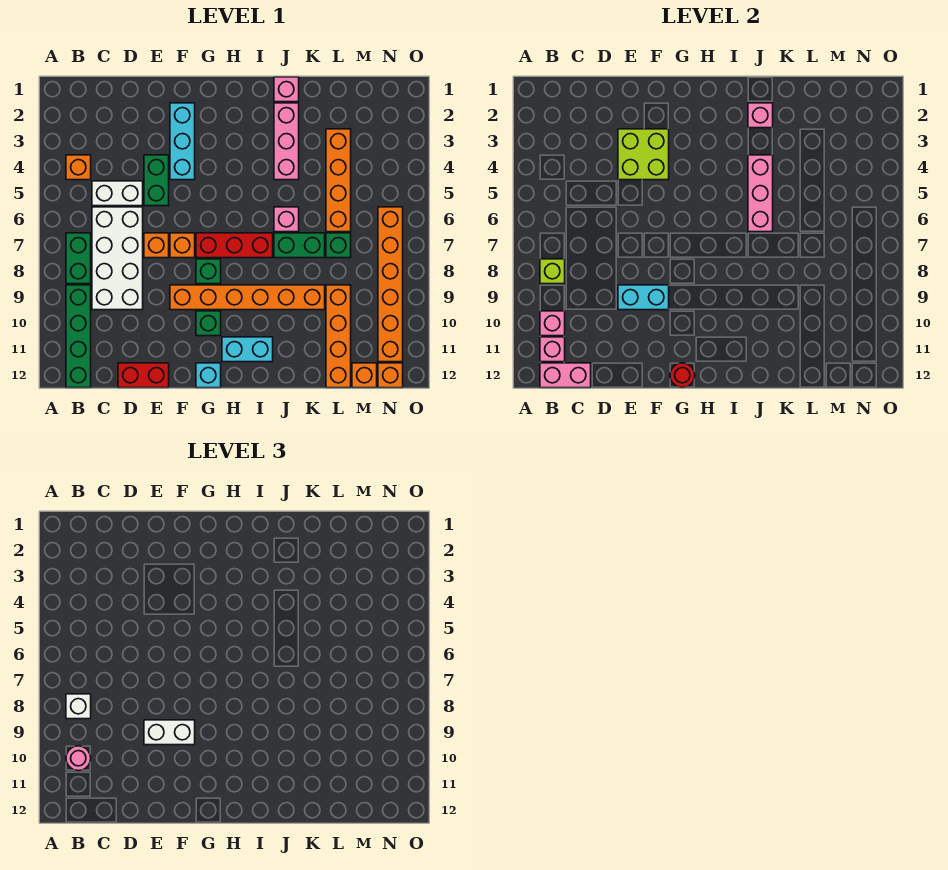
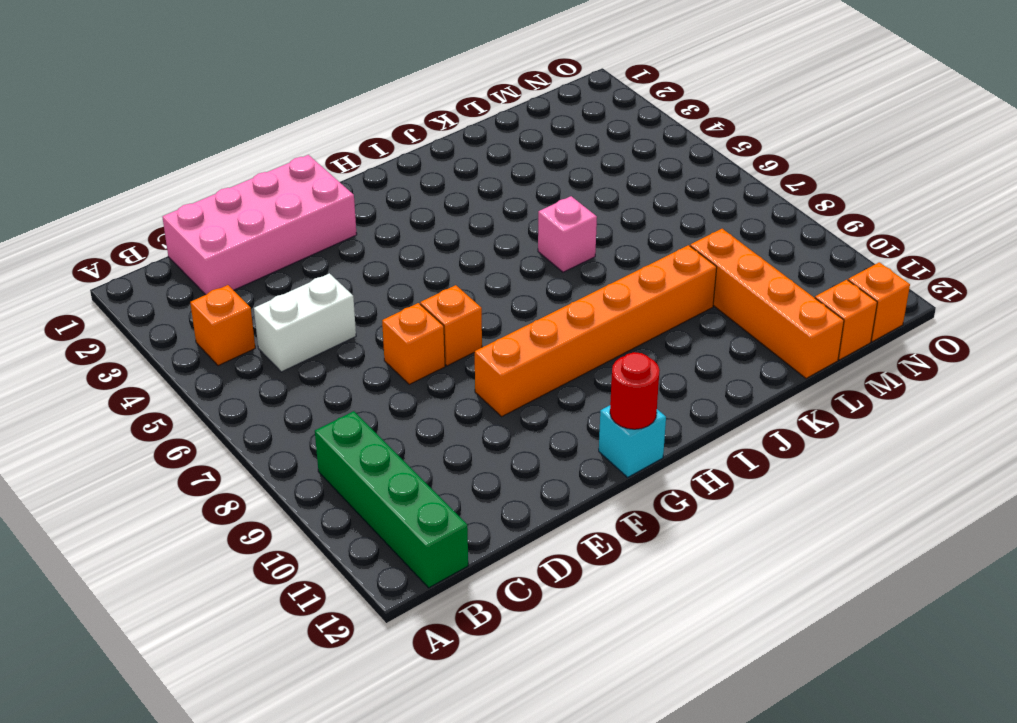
pink brick C1:F2 level 1 -> cyan brick F2:F4 level 1
none -> green brick B7:B8 level 1
none -> white brick C6:D9 level 1
none -> red brick D12:E12 level 1
none -> green brick E4:E5 level 1

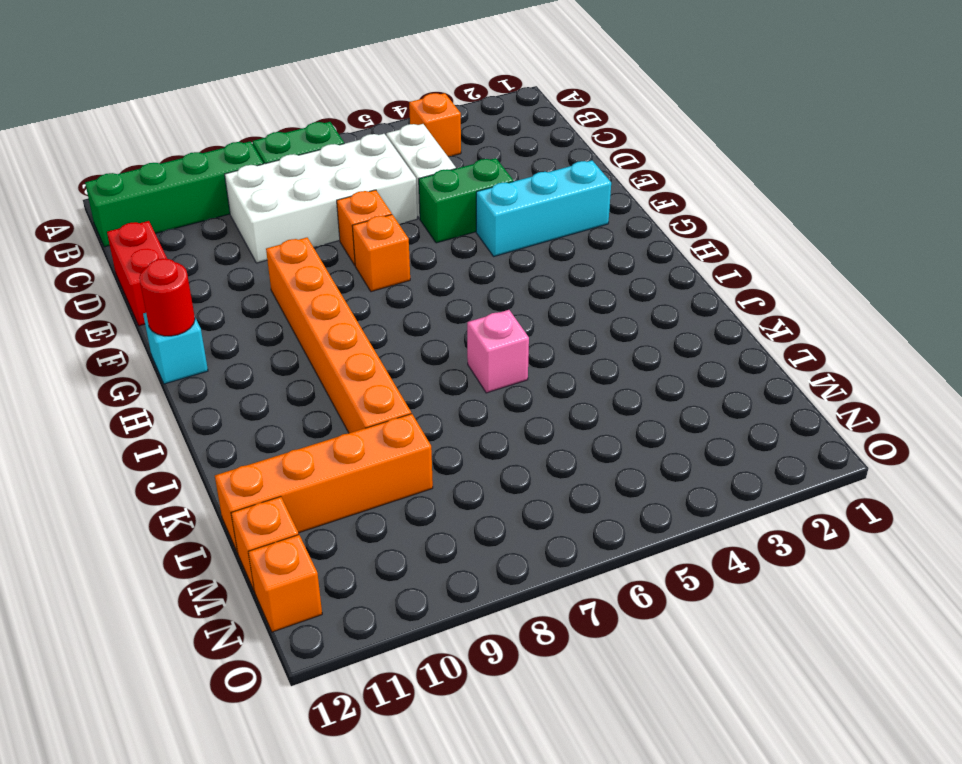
none -> red brick G7:I7 level 1
none -> green brick G8 level 1
none -> green brick G10 level 1
none -> cyan brick H11:I11 level 1

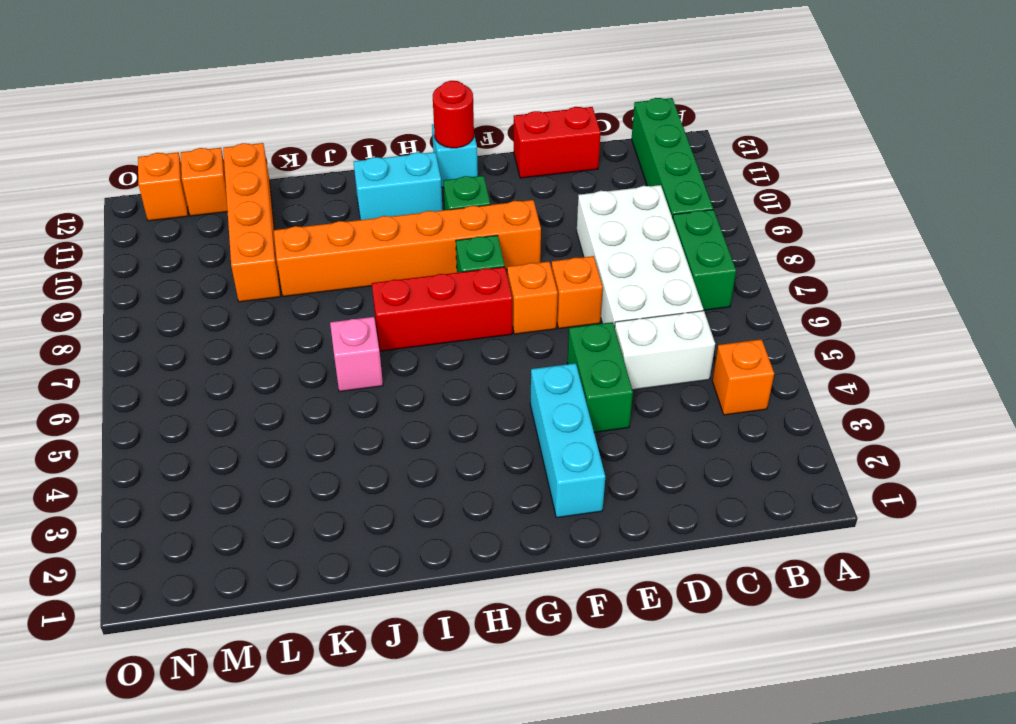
none -> pink brick J1 level 1
none -> pink brick J2:J4 level 1
none -> green brick J7:K7 level 1
none -> orange brick L3:L6 level 1

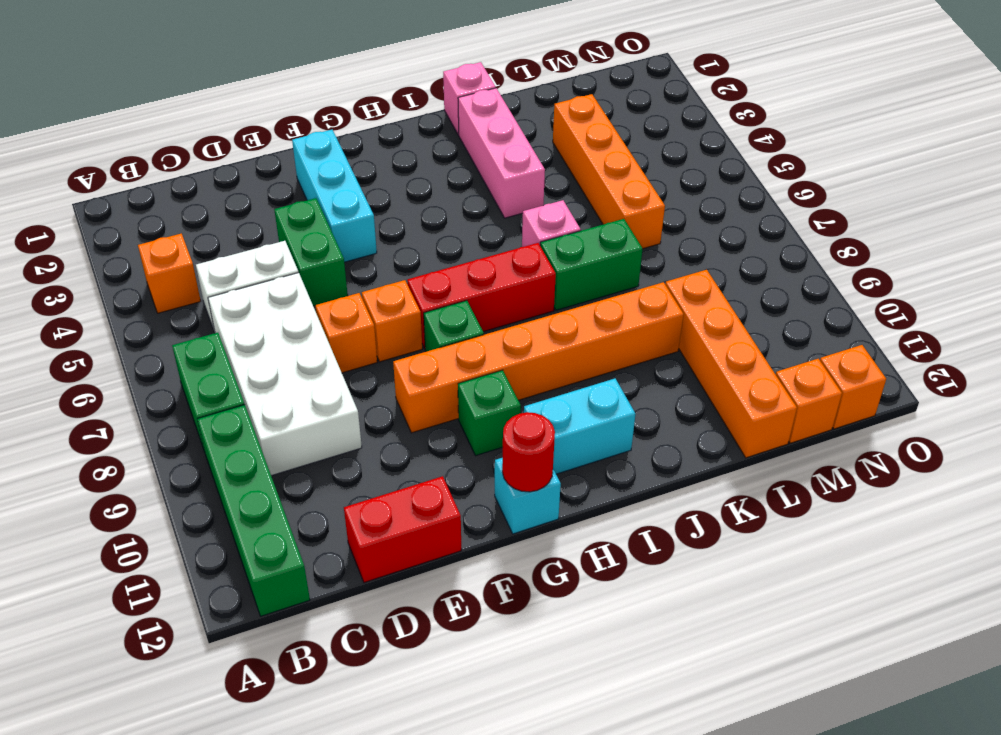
none -> green brick L7 level 1
none -> orange brick N6:N11 level 1
none -> lime brick B8 level 2
none -> pink brick B10 level 2

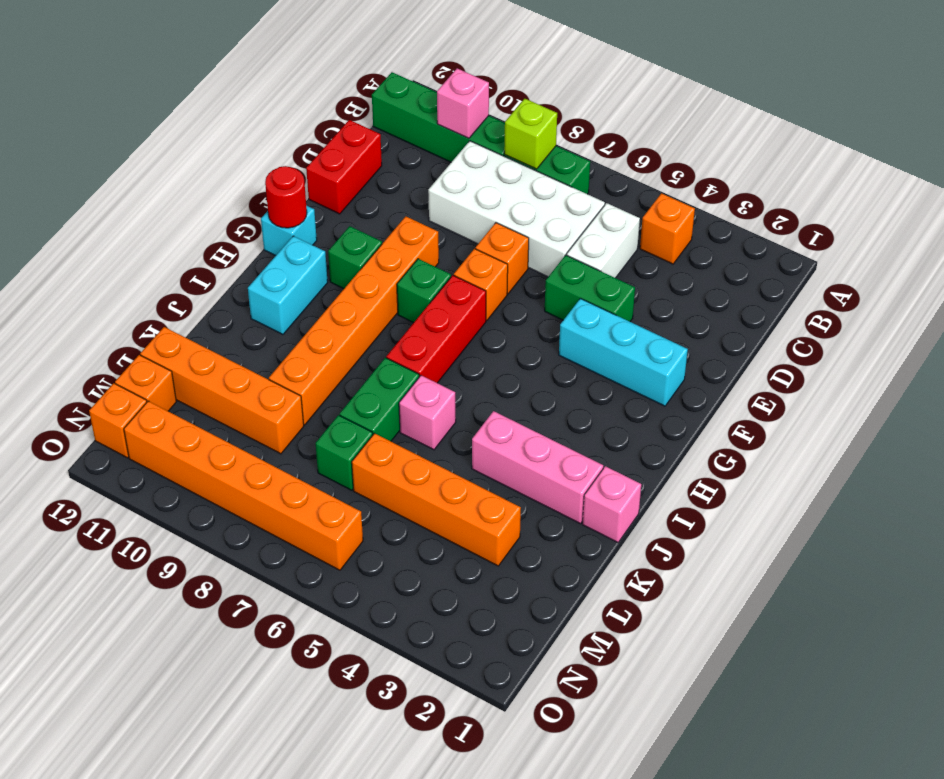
none -> pink brick B11 level 2
none -> pink brick B12:C12 level 2
none -> lime brick E3:F4 level 2
none -> cyan brick E9:F9 level 2

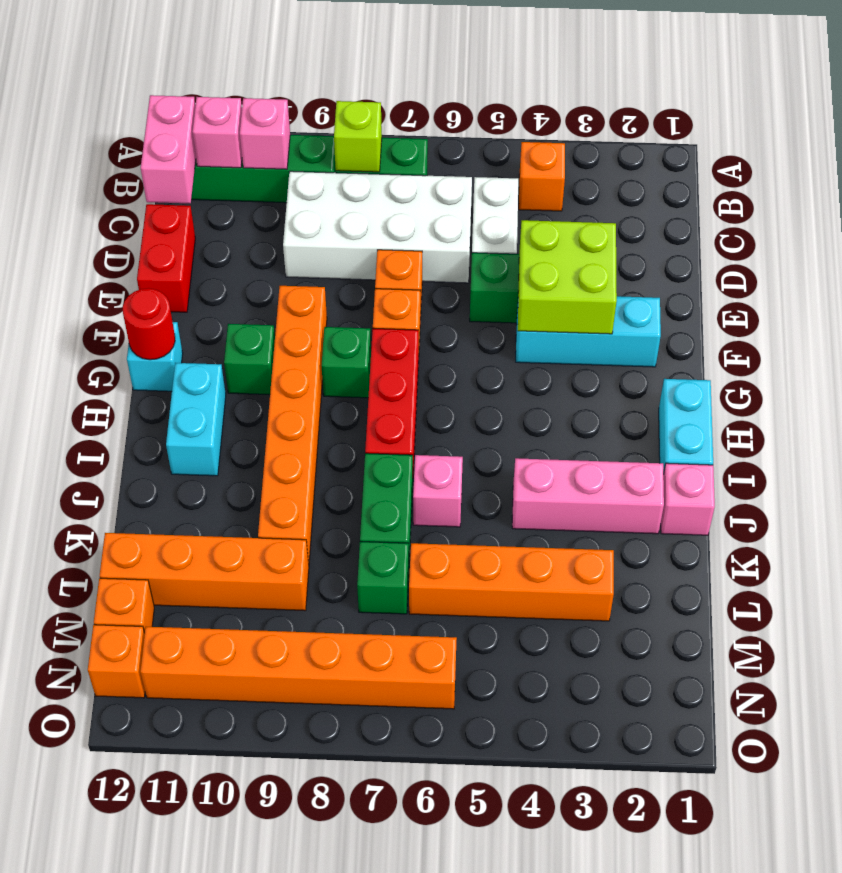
cyan brick H1:I1 level 1 -> cyan brick E9:F9 level 2
none -> pink brick J2 level 2
none -> pink brick J4:J6 level 2
none -> white brick B8 level 3
none -> pink round brick B10 level 3

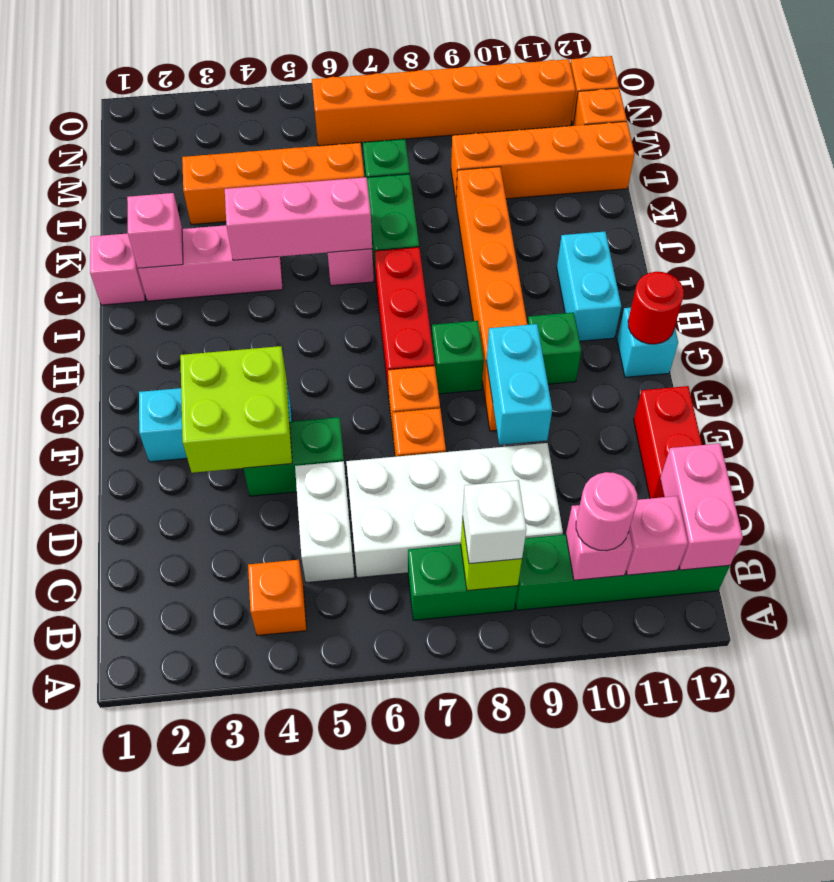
none -> white brick E9:F9 level 3

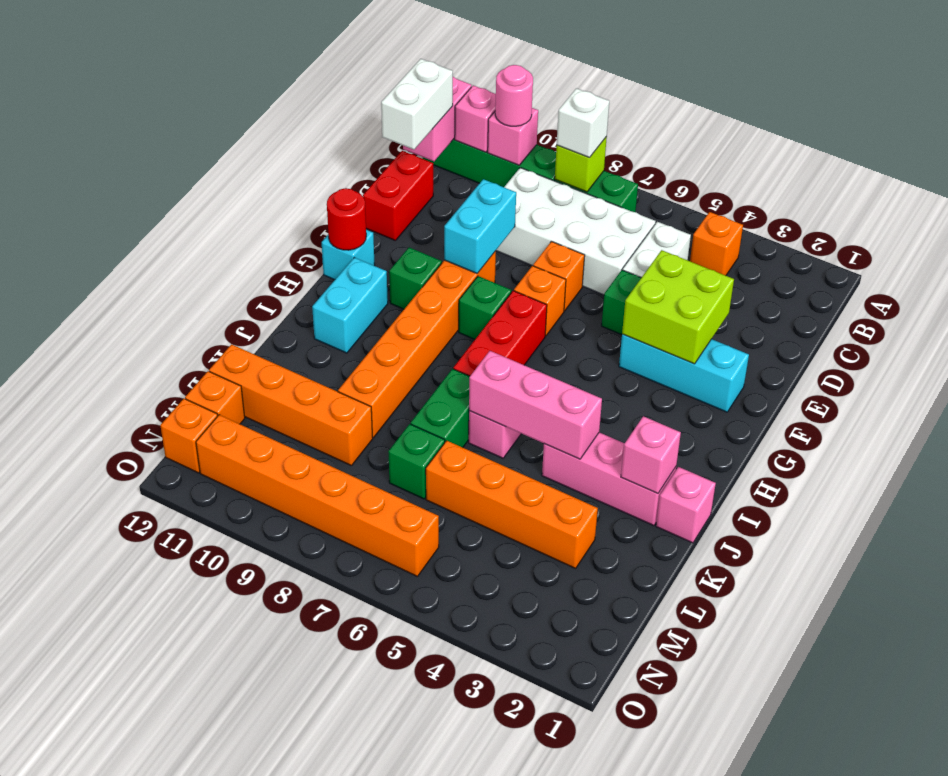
white brick C12:D12 level 3 -> white brick E9:F9 level 3

